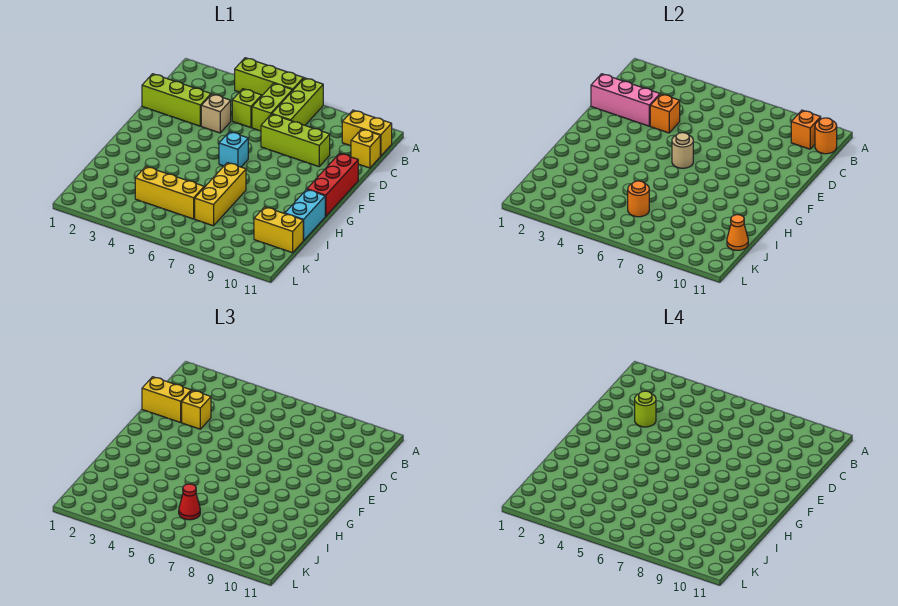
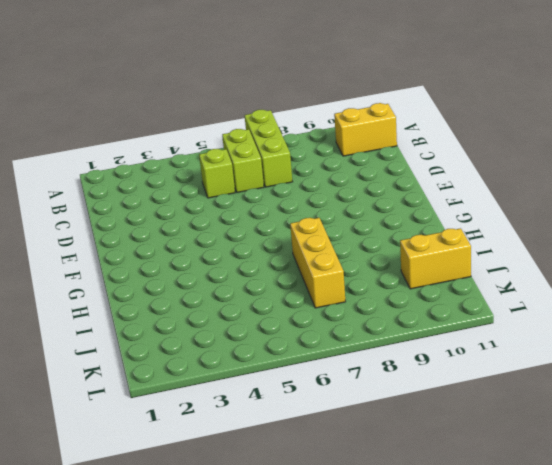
none -> lime brick A4:A6 level 1
none -> yellow brick C11 level 1
none -> lime brick D1:D3 level 1

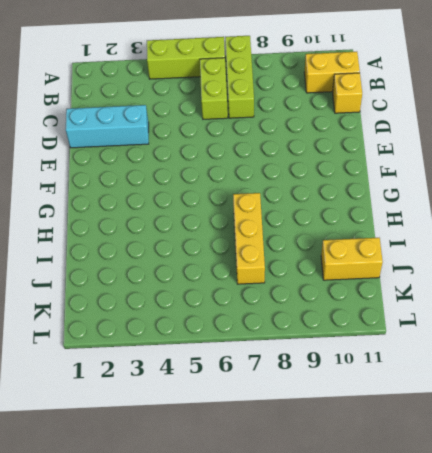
cyan brick D1:D3 level 1 -> lime brick D1:D3 level 1
none -> lime brick C5 level 1
none -> tan brick D4 level 1
none -> lime brick D7:D9 level 1

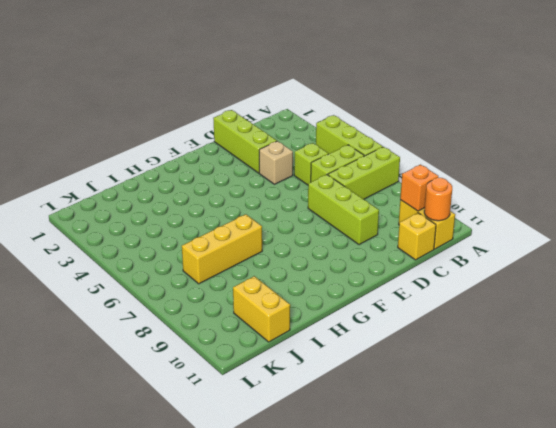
none -> red brick E11:G11 level 1
none -> cyan brick F6 level 1
none -> cyan brick H11:I11 level 1

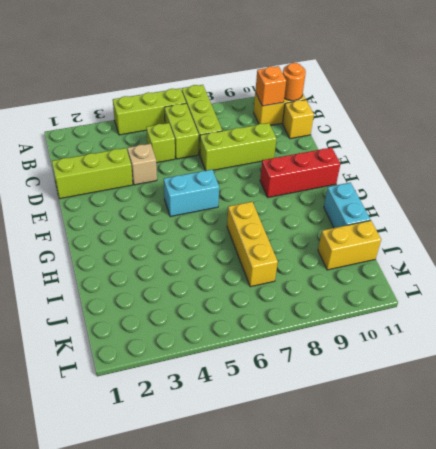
cyan brick F5:F6 level 1 -> cyan brick F6 level 1
red brick F9:F11 level 1 -> red brick E11:G11 level 1
none -> yellow brick J4:J6 level 1
none -> pink brick D1:D3 level 2
none -> orange brick D4 level 2

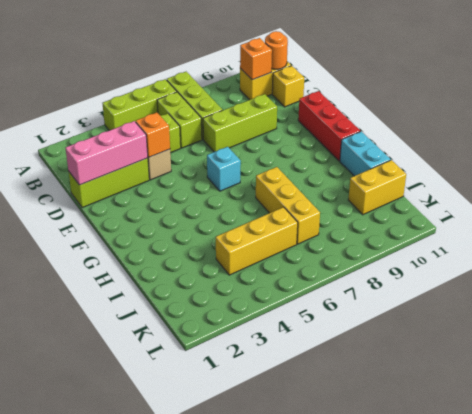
none -> tan round brick F6 level 2
none -> orange round brick J6 level 2
none -> orange cone J11 level 2

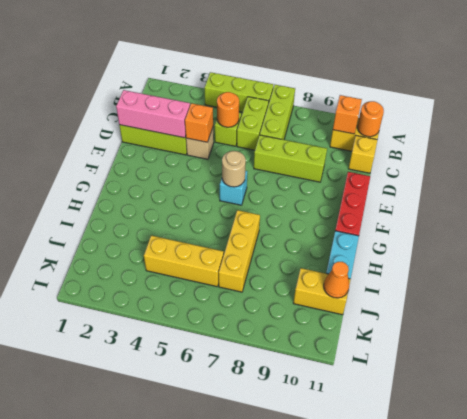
orange round brick C5 level 2 -> orange round brick J6 level 2
none -> yellow brick D1:D2 level 3
none -> yellow brick D3 level 3
none -> red cone J6 level 3

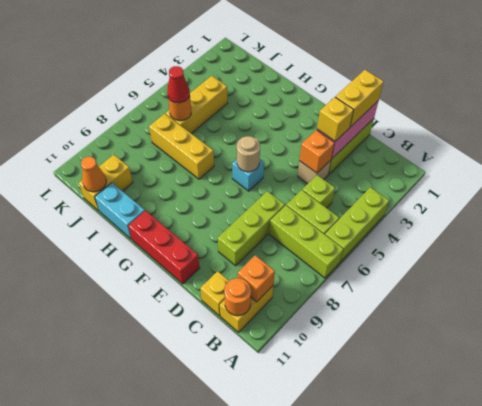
none -> lime round brick D3 level 4

